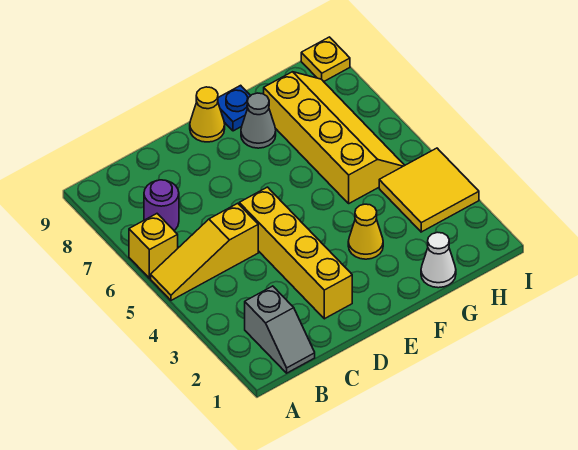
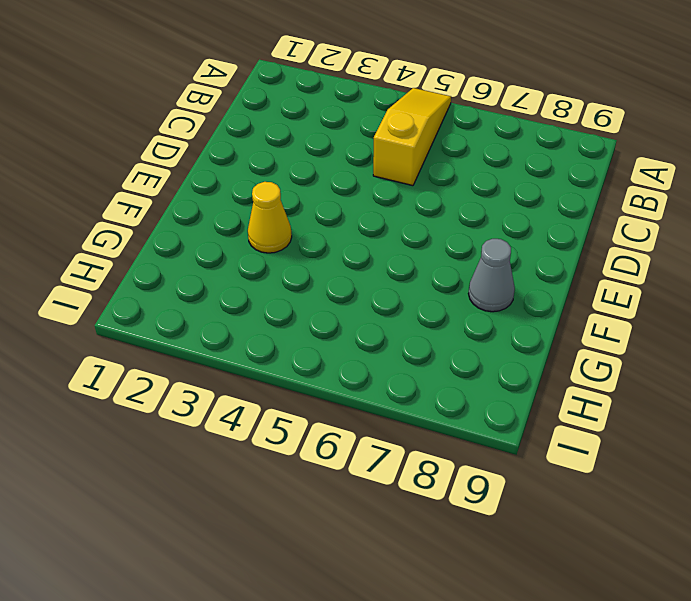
none -> yellow brick A6 level 1
none -> grey slope B1:B2 level 1 top 2
none -> purple round brick B7 level 1

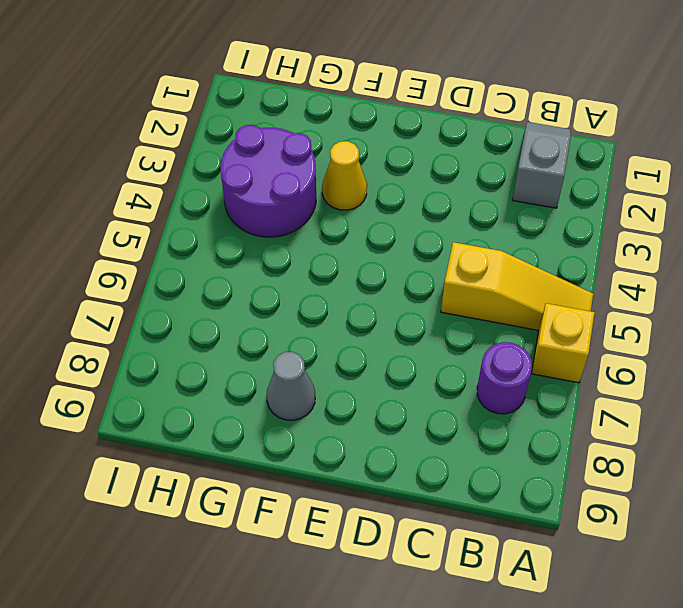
purple round brick G3:H4 level 1 -> yellow tile H3:I4 level 1
none -> yellow brick D2:D5 level 1
none -> yellow cone E9 level 1
none -> blue plate F9 level 1

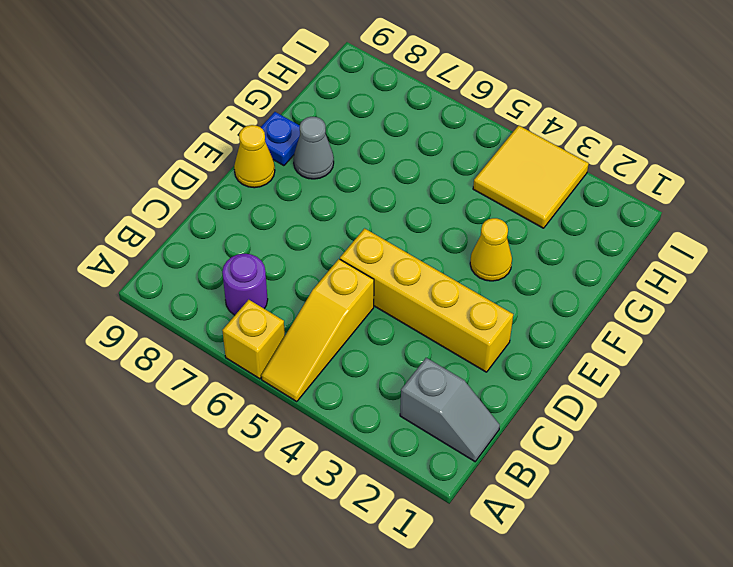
none -> white cone G1 level 1
none -> yellow slope G5:H8 level 1 top G
none -> yellow plate I9 level 1

